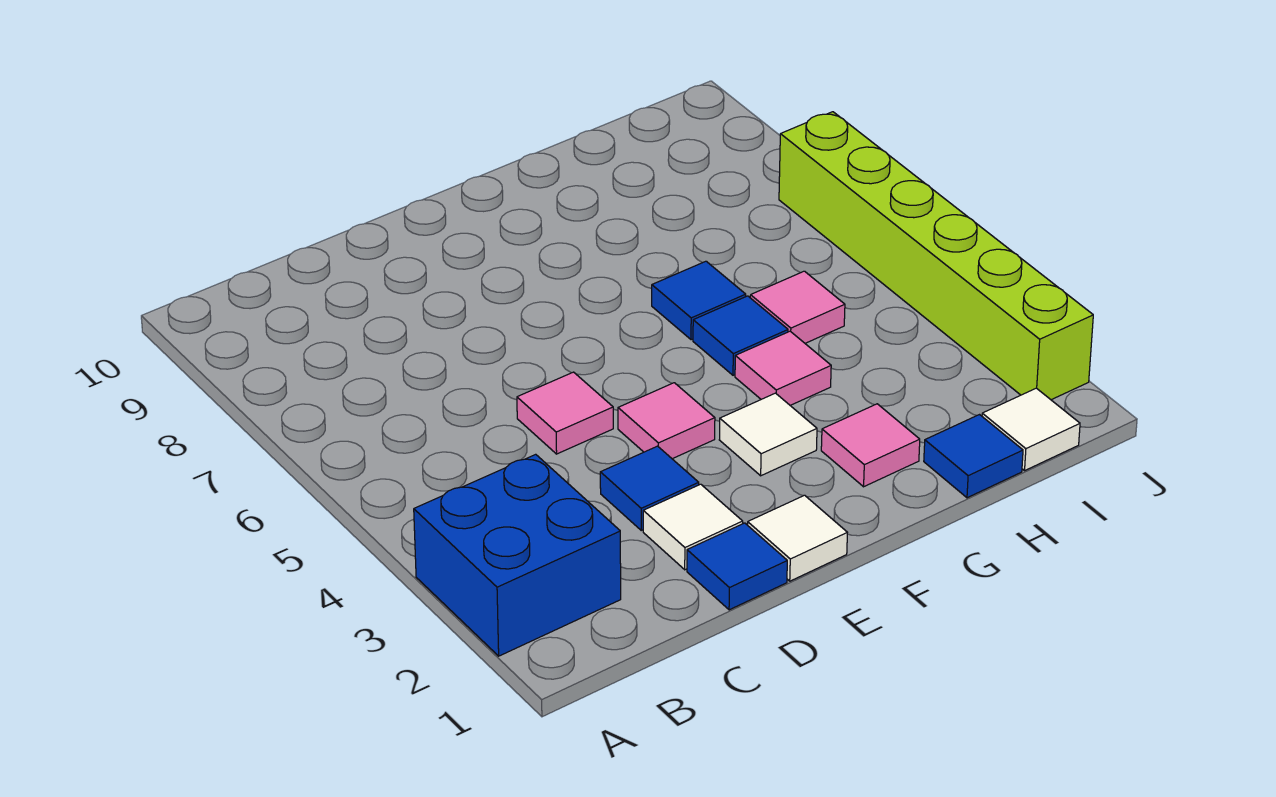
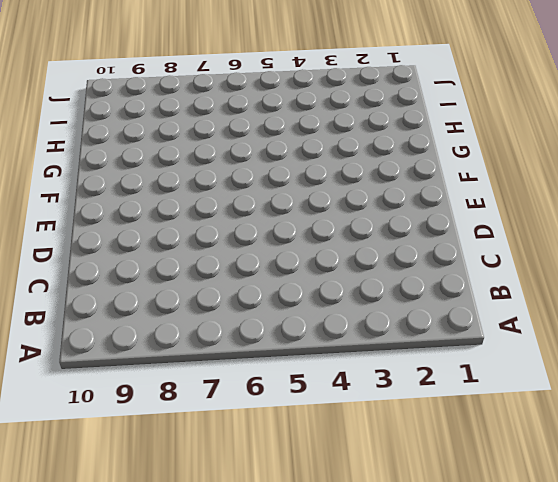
none -> blue brick A2:B3 level 1
none -> blue tile D1 level 1
none -> white tile D2 level 1

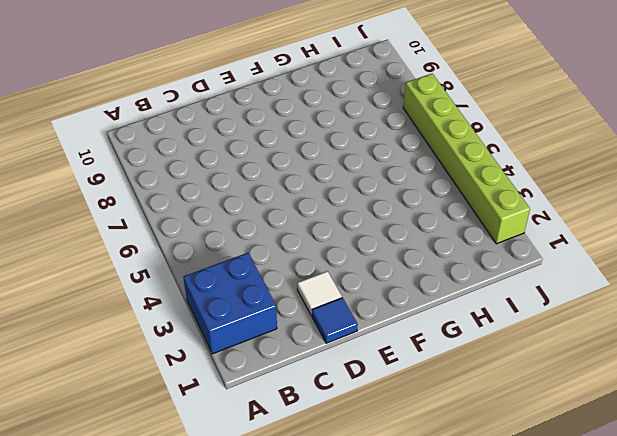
none -> blue tile D3 level 1
none -> pink tile D5 level 1
none -> white tile E1 level 1

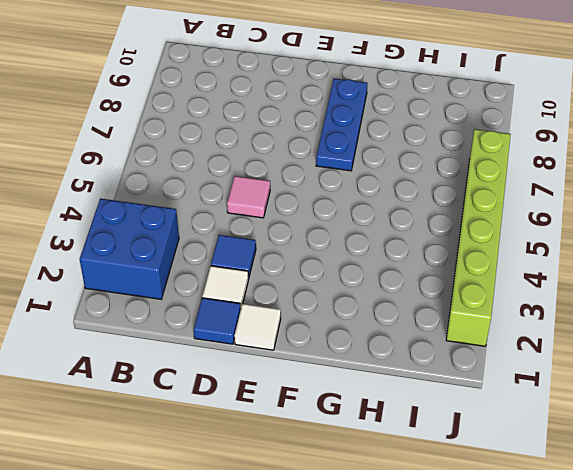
blue plate F7:F9 level 1 -> none
none -> pink tile E4 level 1
none -> white tile F3 level 1
none -> pink tile G2 level 1

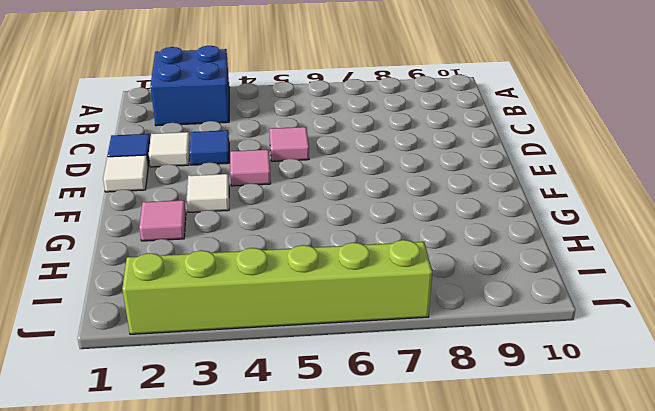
none -> pink tile G4 level 1
none -> blue tile G5 level 1
none -> blue tile G6 level 1

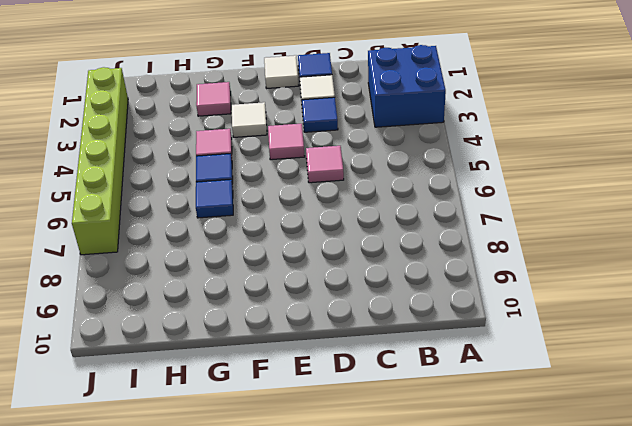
none -> blue tile H1 level 1
none -> pink tile H5 level 1
none -> white tile I1 level 1

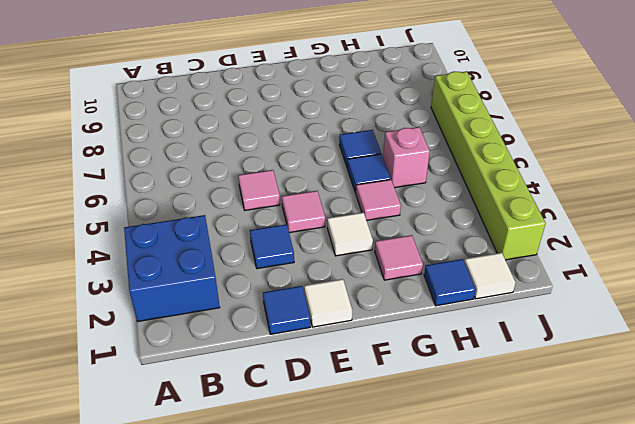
pink brick H5 level 1 -> pink tile H5 level 1
none -> white tile D2 level 1

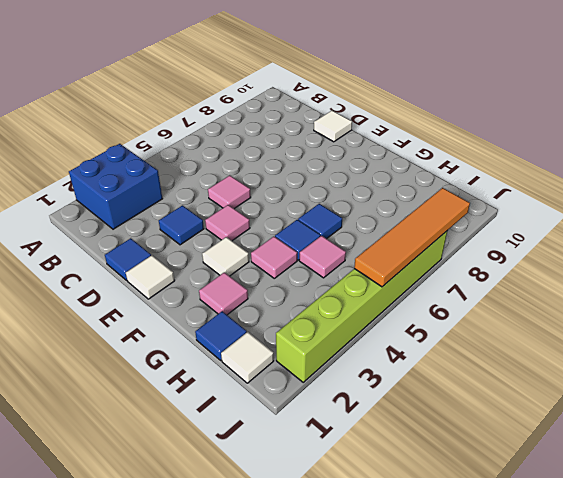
white tile D10 level 1 -> white tile D2 level 1
orange tile J5:J8 level 2 -> none

